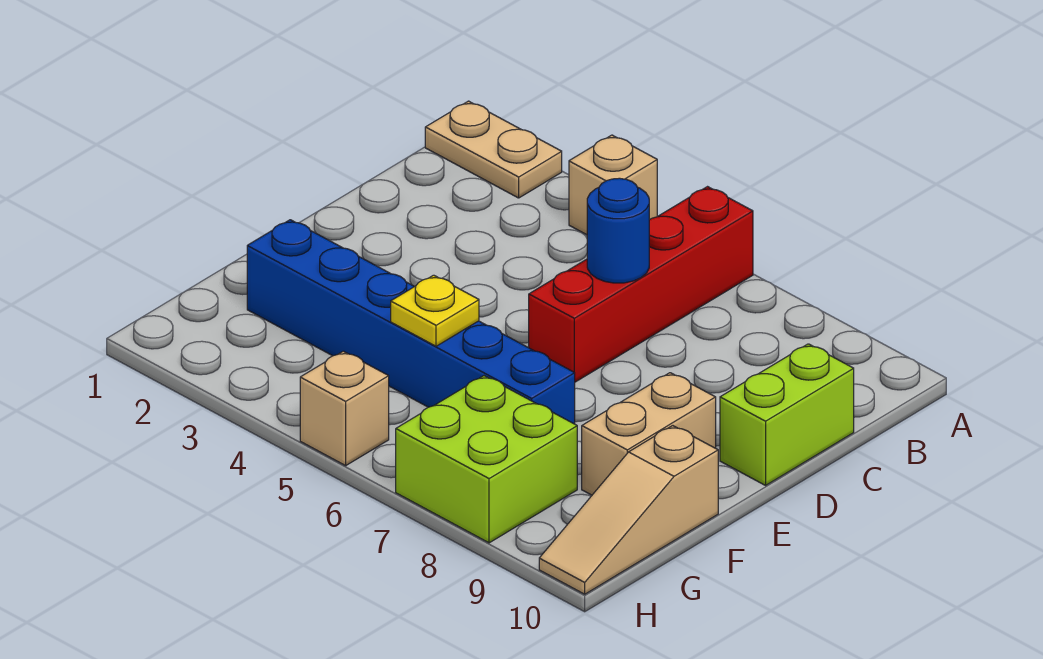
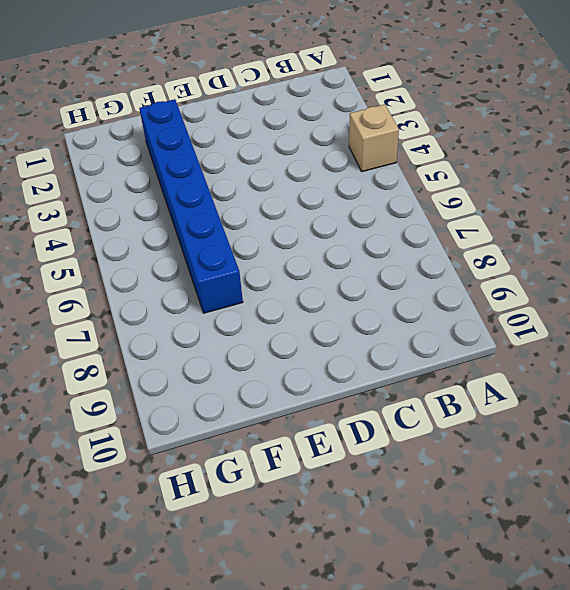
none -> tan plate A1:A2 level 1
none -> red brick A6:D6 level 1

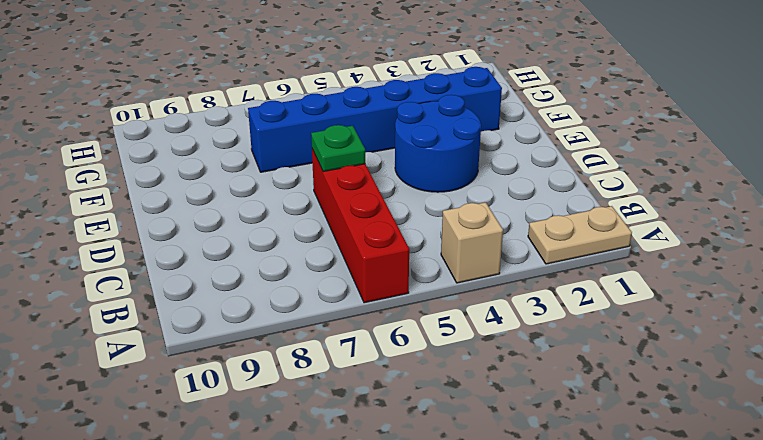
blue round brick D3:E4 level 1 -> none
green plate D6 level 2 -> none
none -> lime brick C10:D10 level 1
none -> tan brick E9:F9 level 1

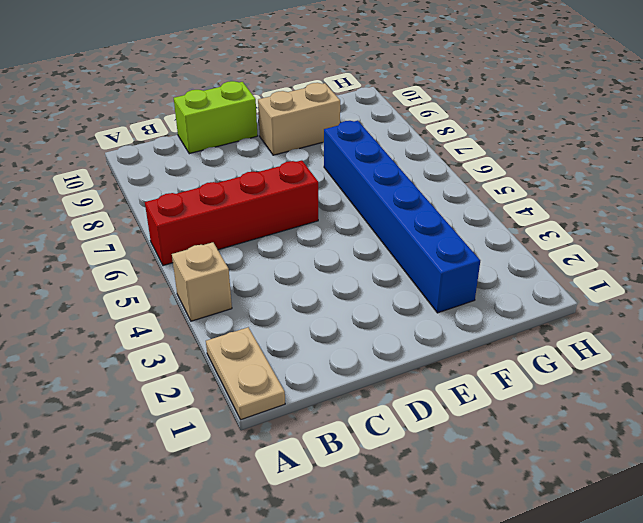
none -> tan slope F10:H10 level 1 top F
none -> lime brick G7:H8 level 1

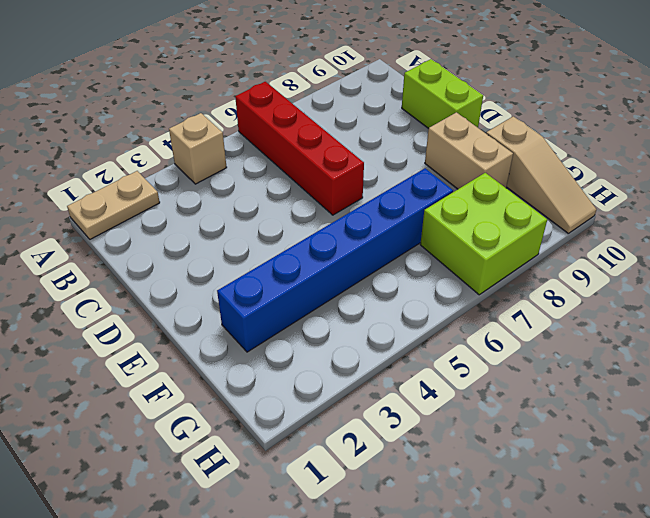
none -> tan brick H5 level 1
none -> blue round brick C6 level 2

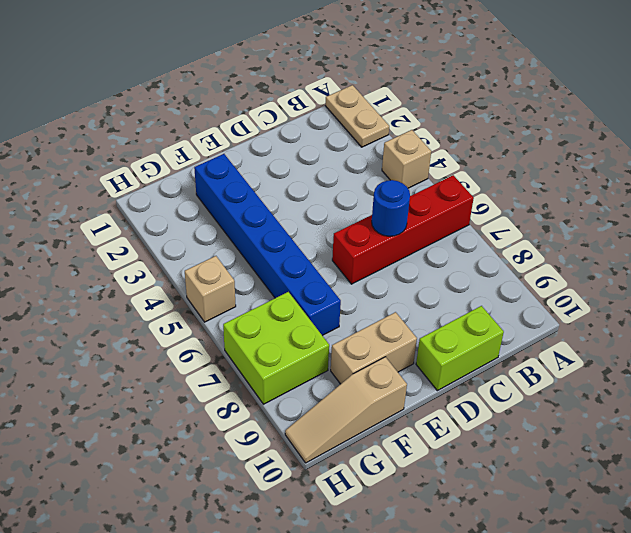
none -> yellow plate F5 level 2

